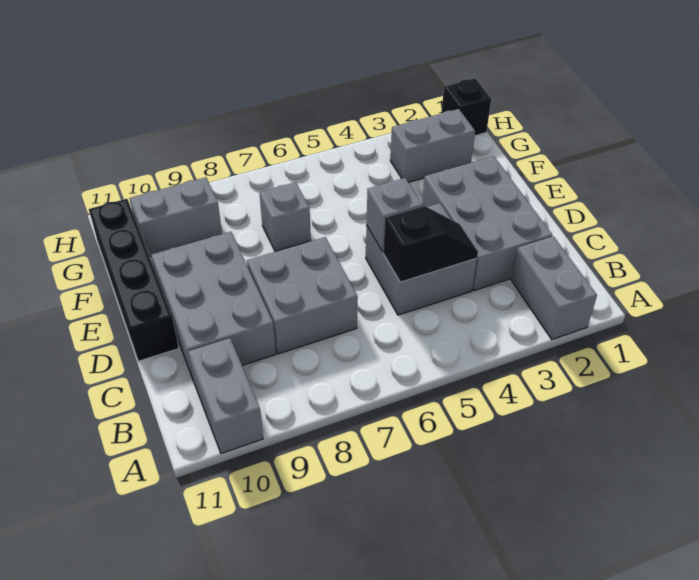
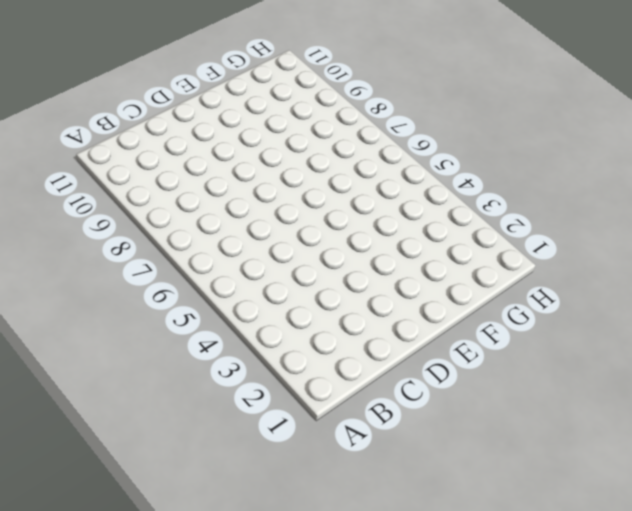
none -> grey brick A2:B2 level 1
none -> grey brick A10:B10 level 1
none -> grey brick C2:E3 level 1

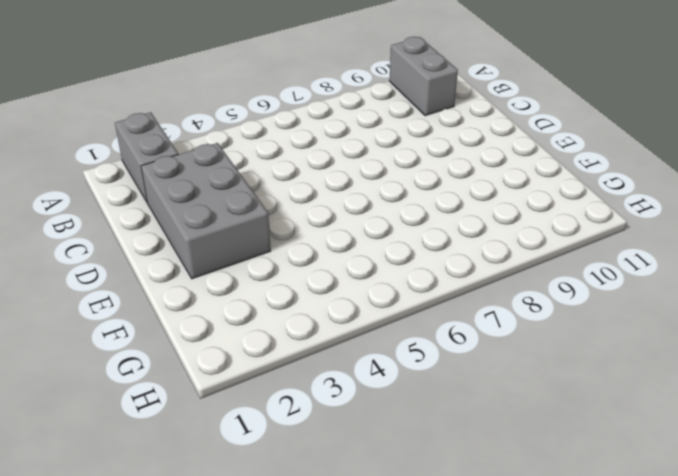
none -> grey brick C4:D5 level 1
none -> grey brick C7:D8 level 1
none -> grey brick C9:E10 level 1

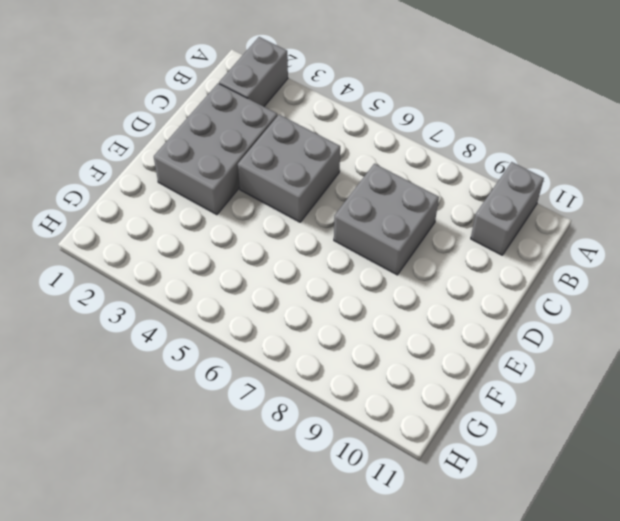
none -> grey brick C9:E10 level 1
none -> black brick D11:G11 level 1
none -> grey brick F7 level 1

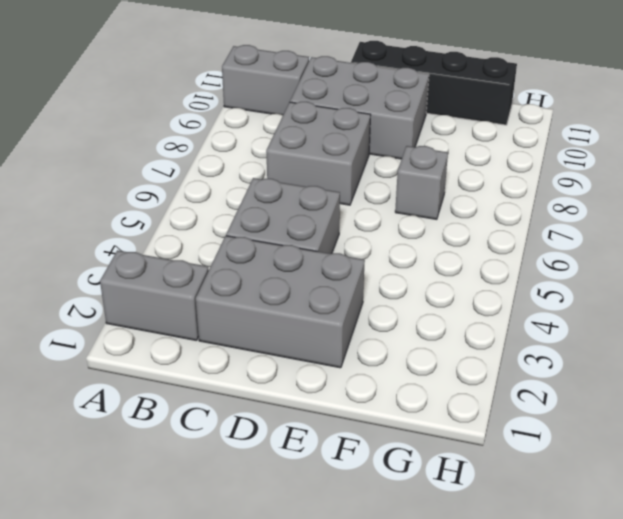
none -> grey brick G2:G3 level 1
none -> grey brick G9:G10 level 1
none -> black brick H1 level 1

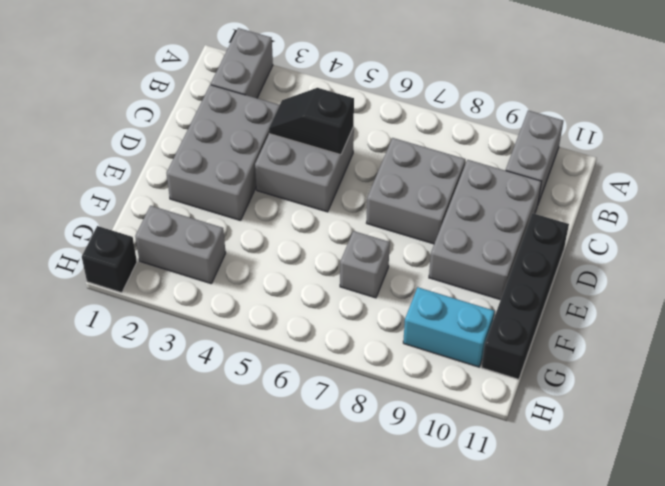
cyan brick G9:G10 level 1 -> grey brick G9:G10 level 1
none -> grey brick D5 level 2

